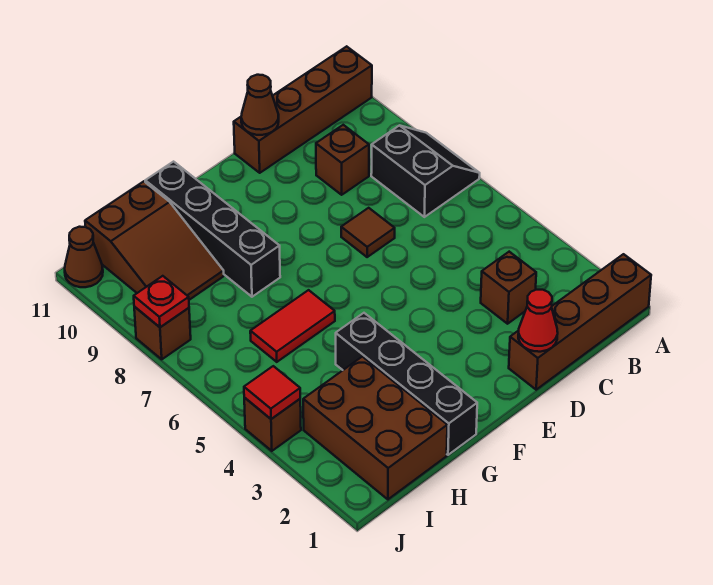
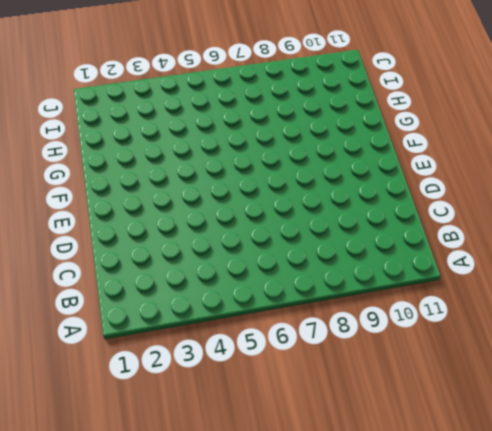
none -> brown brick A1:D1 level 1
none -> black slope A7:B8 level 1 top B
none -> brown brick A11:D11 level 1

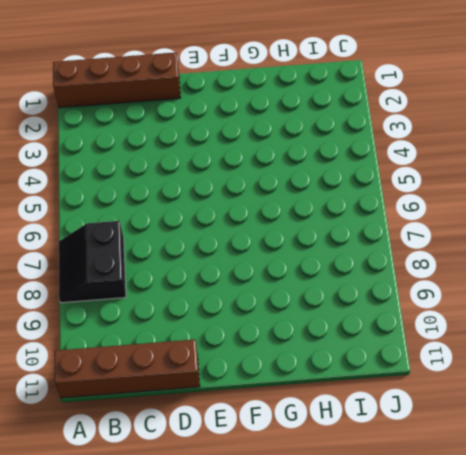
none -> brown brick C3 level 1
none -> brown brick C9 level 1
none -> brown tile D7 level 1

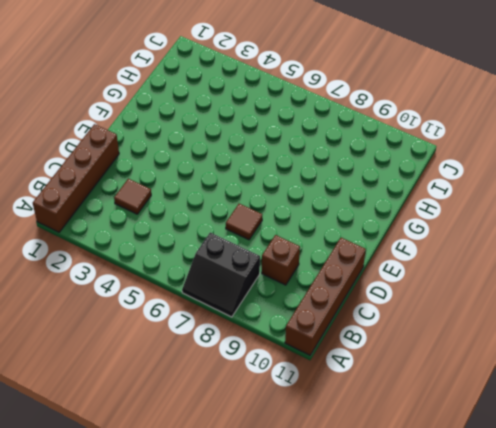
brown tile C3 level 1 -> brown brick C3 level 1
none -> black brick G1:G4 level 1
none -> red tile G6:H6 level 1
none -> black brick G8:G11 level 1

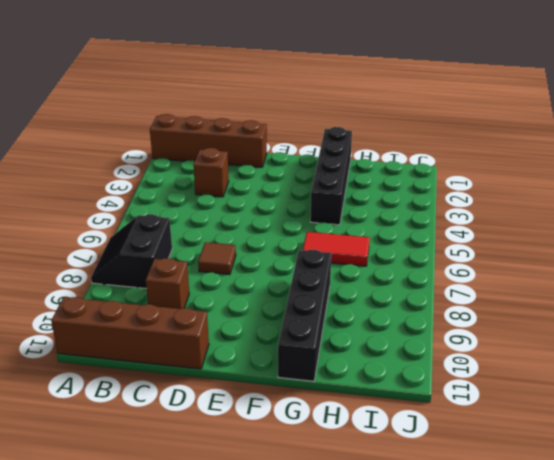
none -> brown brick H1:I3 level 1
none -> brown slope H9:I11 level 1 top 11
none -> brown brick J4 level 1

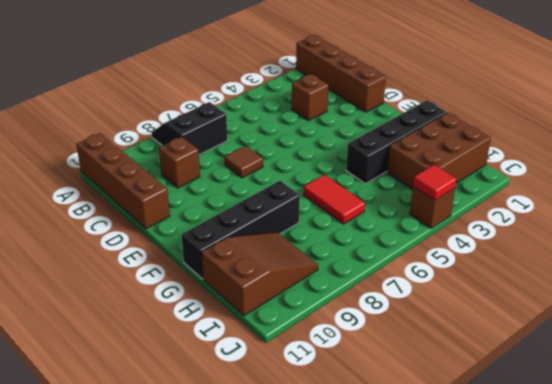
none -> brown brick J8 level 1
none -> brown cone J11 level 1
none -> red cone D1 level 2

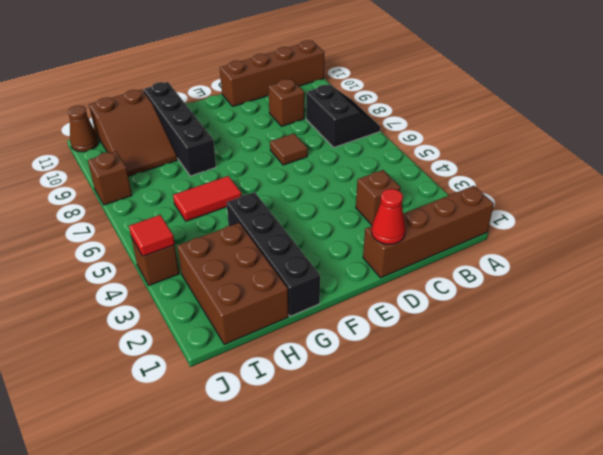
none -> brown cone D11 level 2
none -> red plate J8 level 2

